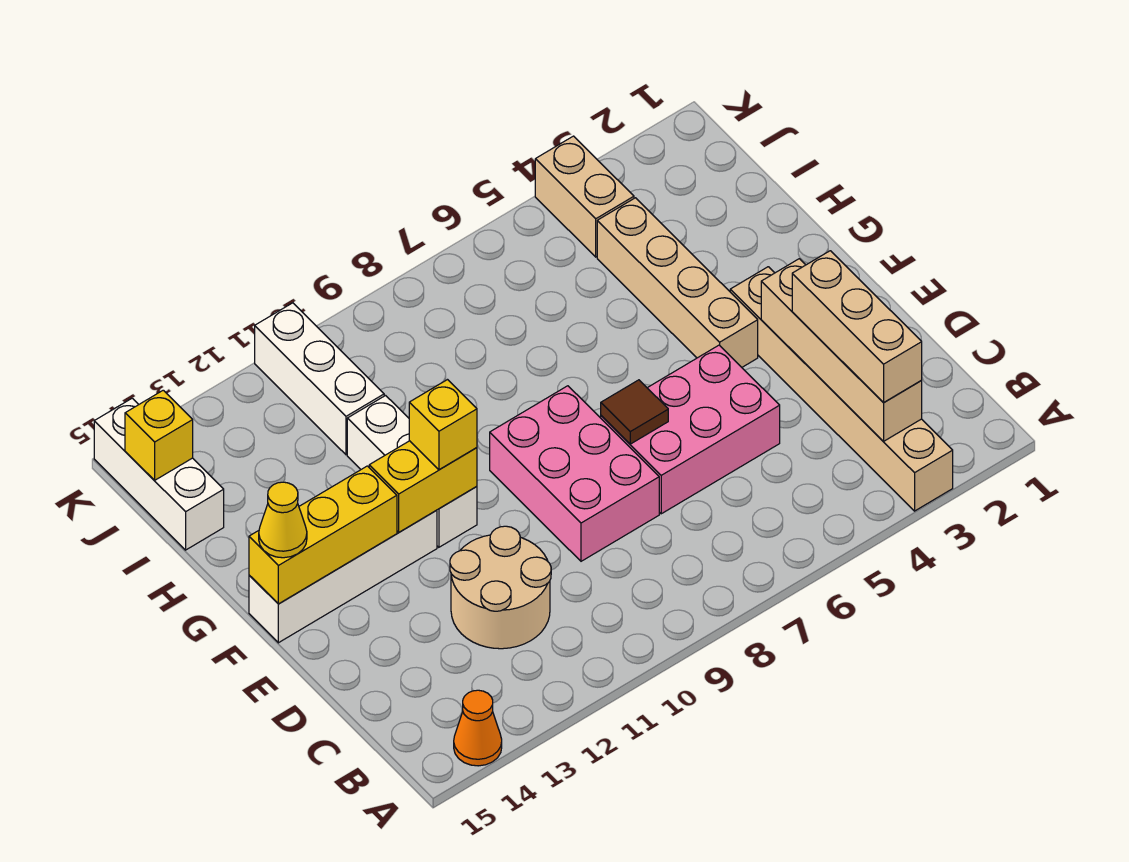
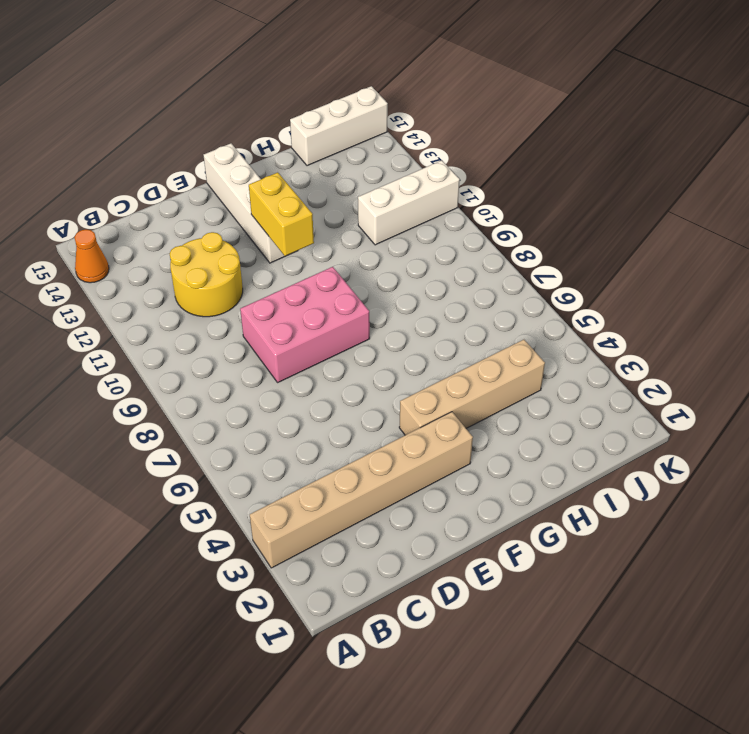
yellow round brick C11:D12 level 1 -> tan round brick C11:D12 level 1
none -> pink brick D5:E7 level 1
none -> white brick F11:H11 level 1
none -> tan brick J4:K4 level 1

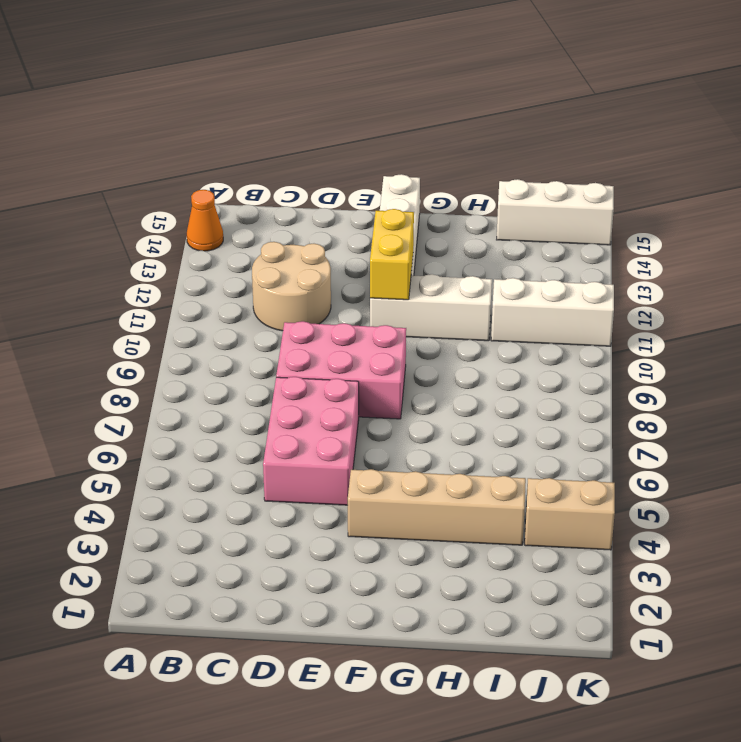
none -> tan brick A3:F3 level 1
none -> tan brick B3:E3 level 2
none -> brown tile E7 level 2

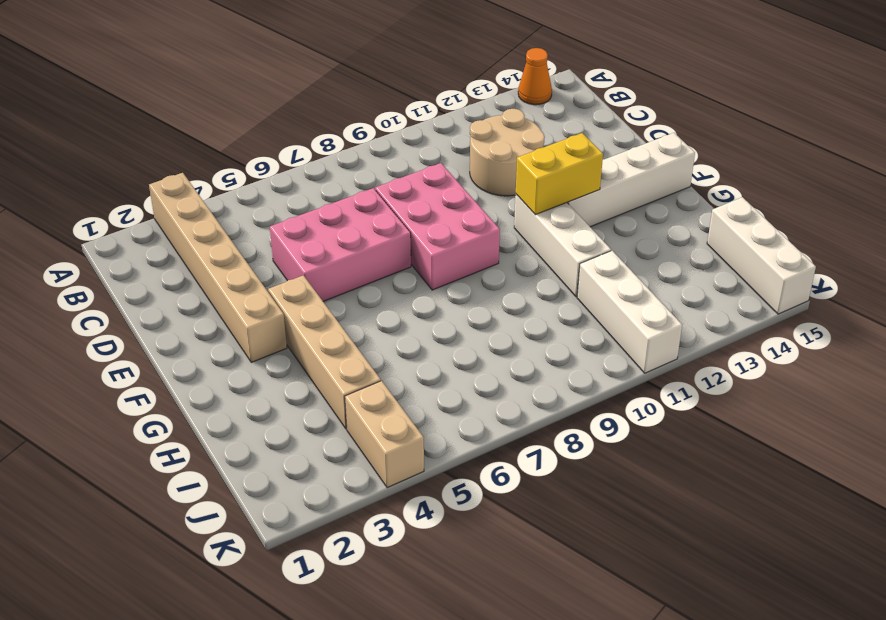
none -> tan brick B3:E3 level 2
none -> brown tile E7 level 2
none -> yellow brick F13:F15 level 2

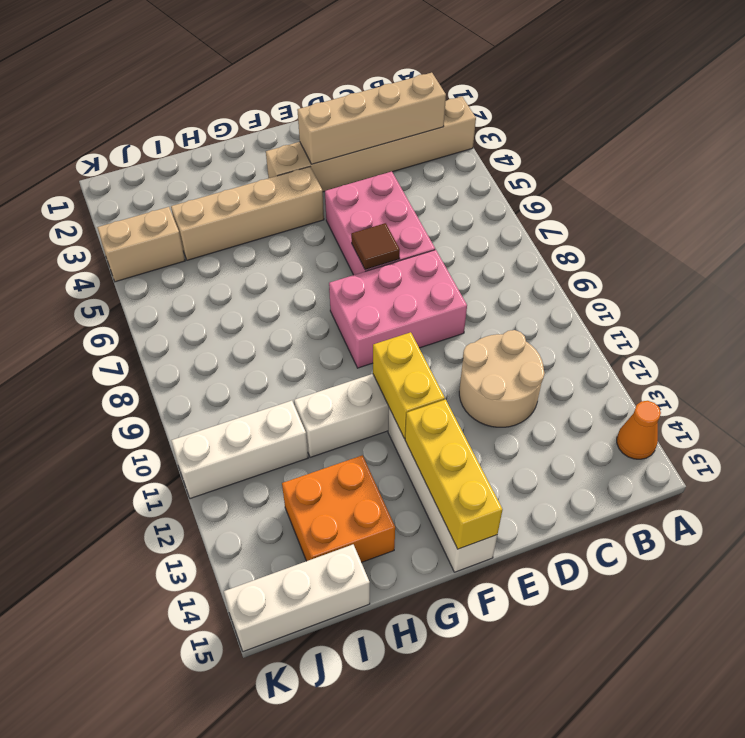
orange brick H13:I14 level 1 -> none
none -> yellow brick J15 level 2
none -> tan brick B3:D3 level 3
none -> yellow brick F11 level 3

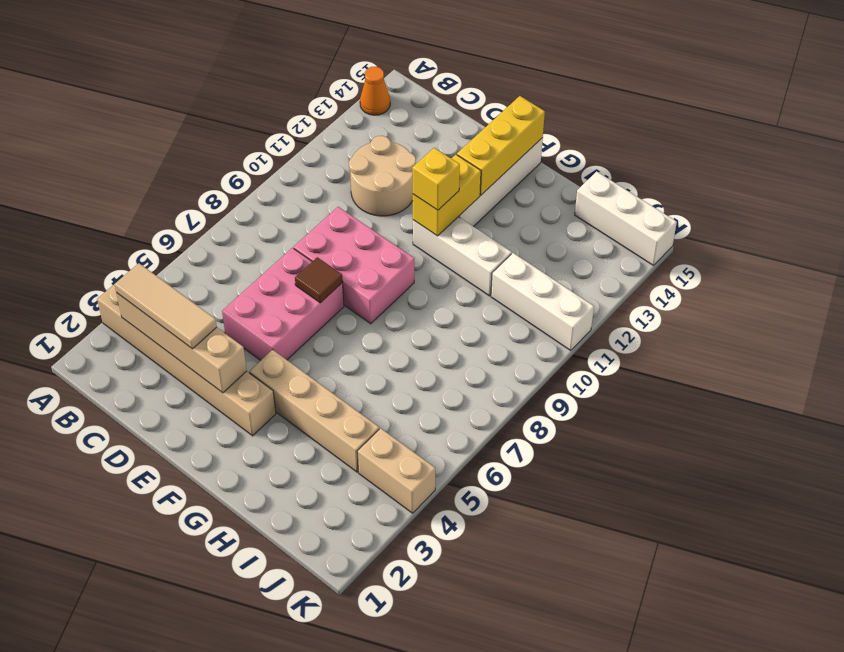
tan tile B3:D3 level 3 -> tan brick B3:D3 level 3
none -> yellow brick J15 level 2
none -> yellow cone F15 level 3

